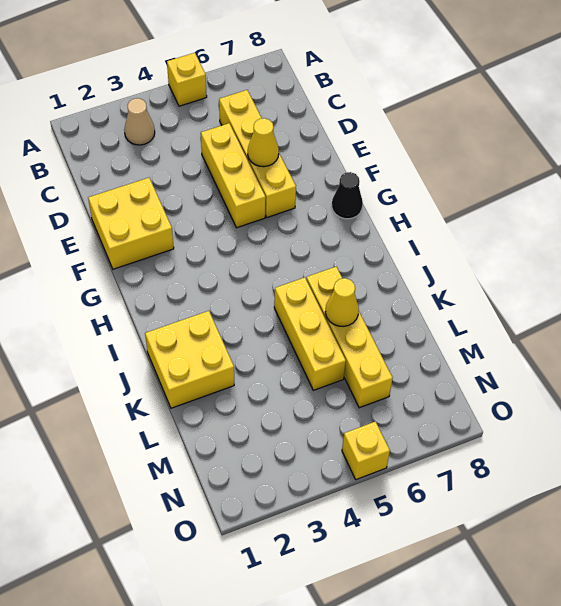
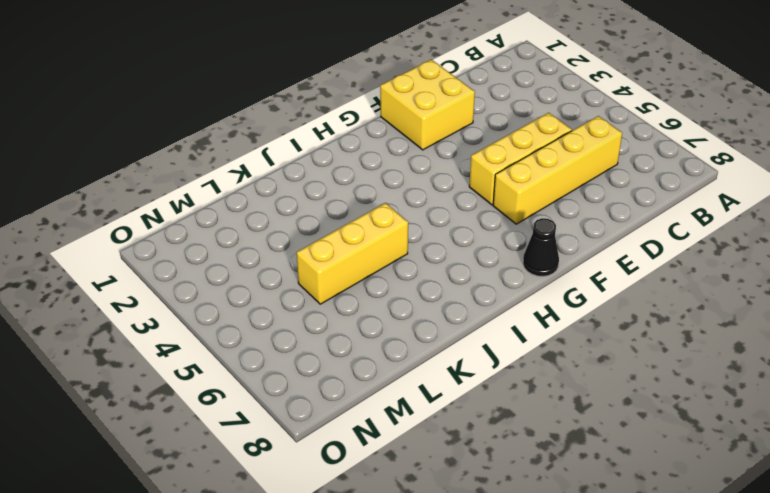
none -> yellow brick A5 level 1
none -> tan cone B3 level 1
none -> yellow brick J1:K2 level 1

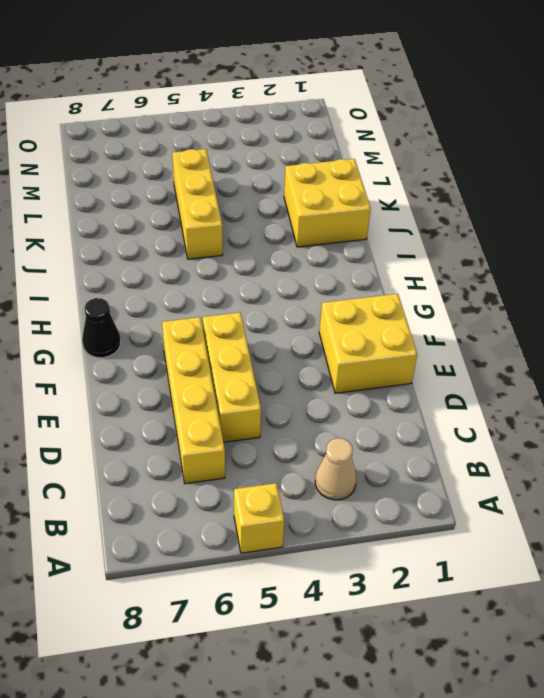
none -> yellow brick J6:M6 level 1
none -> yellow brick O5 level 1
none -> yellow cone E6 level 2

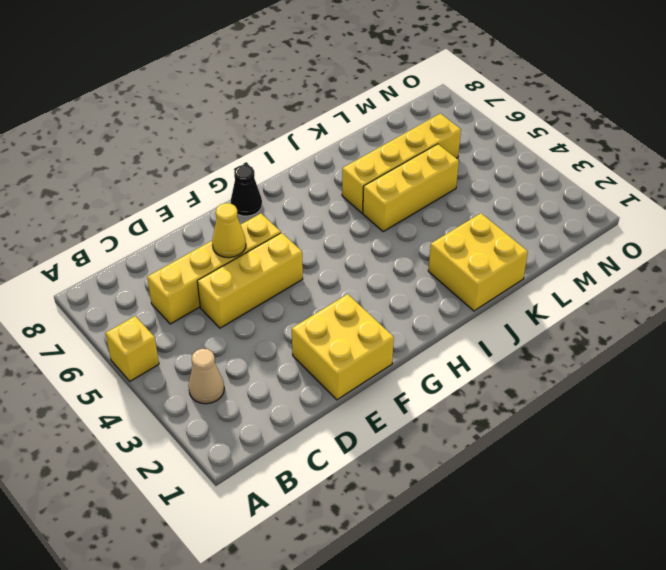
none -> yellow brick O5 level 1
none -> yellow cone K6 level 2

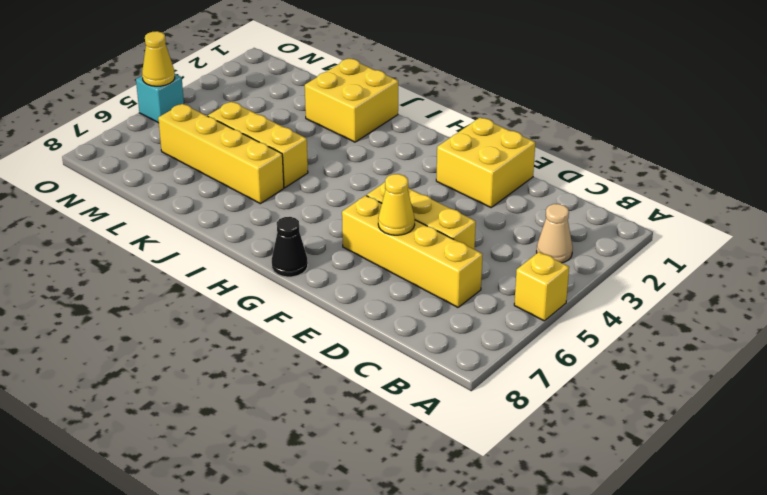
cyan brick O5 level 1 -> yellow brick O5 level 1
yellow cone O5 level 2 -> yellow cone K6 level 2

